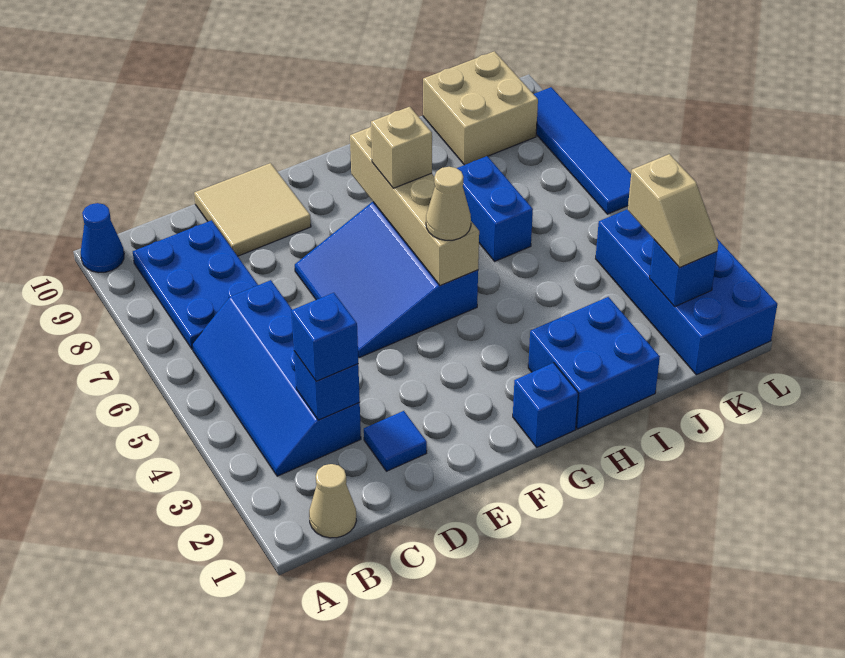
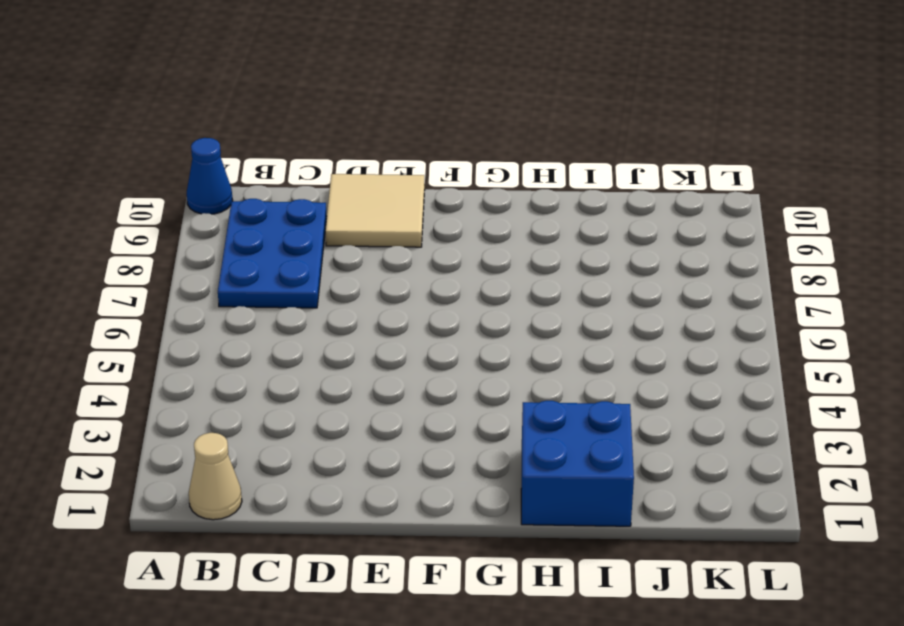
none -> blue slope B3:C6 level 1 top C
none -> blue tile D2 level 1
none -> blue slope E5:G7 level 1 top G

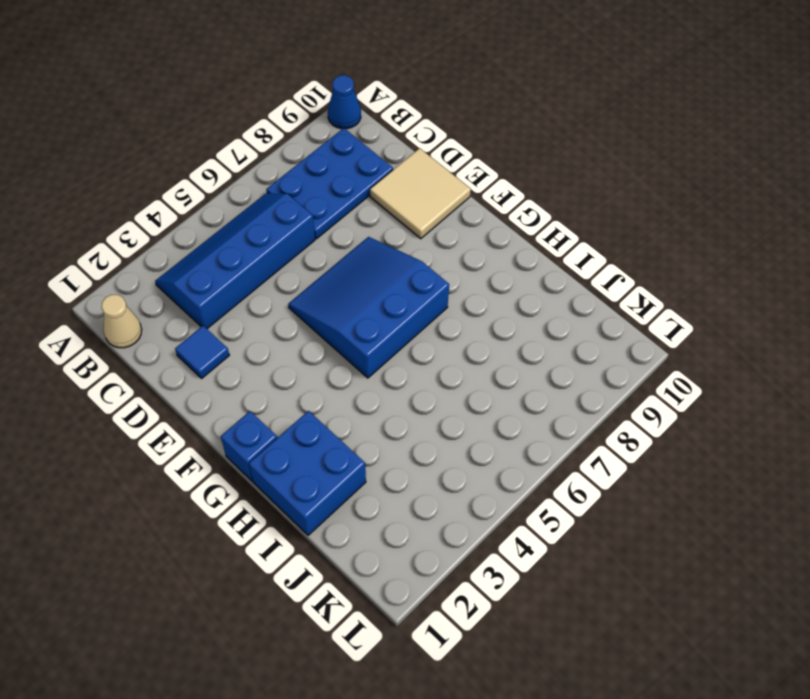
none -> blue brick I6:I7 level 1
none -> tan brick J9:K10 level 1
none -> blue brick K1:L4 level 1

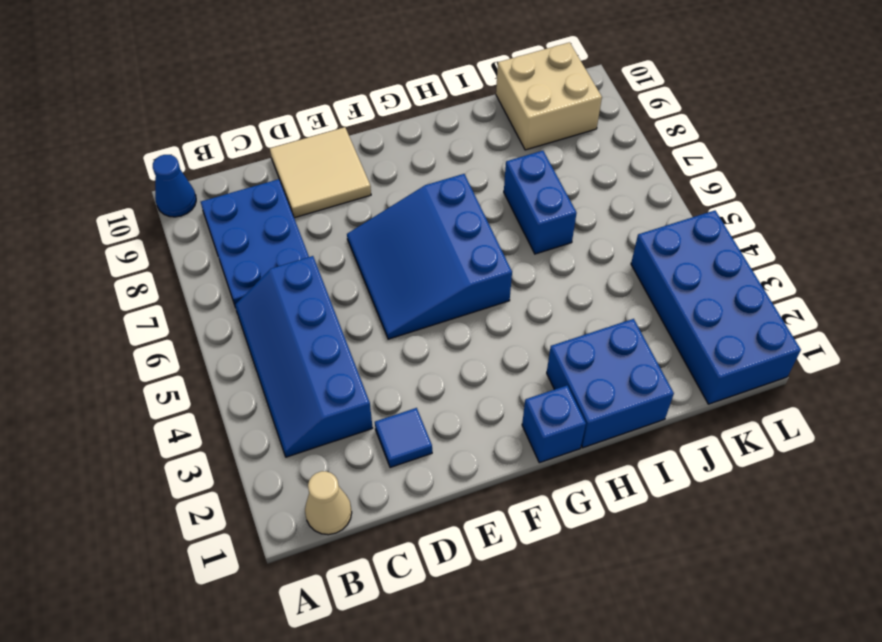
none -> blue tile L6:L9 level 1
none -> blue brick C3 level 2
none -> tan brick G5:G8 level 2

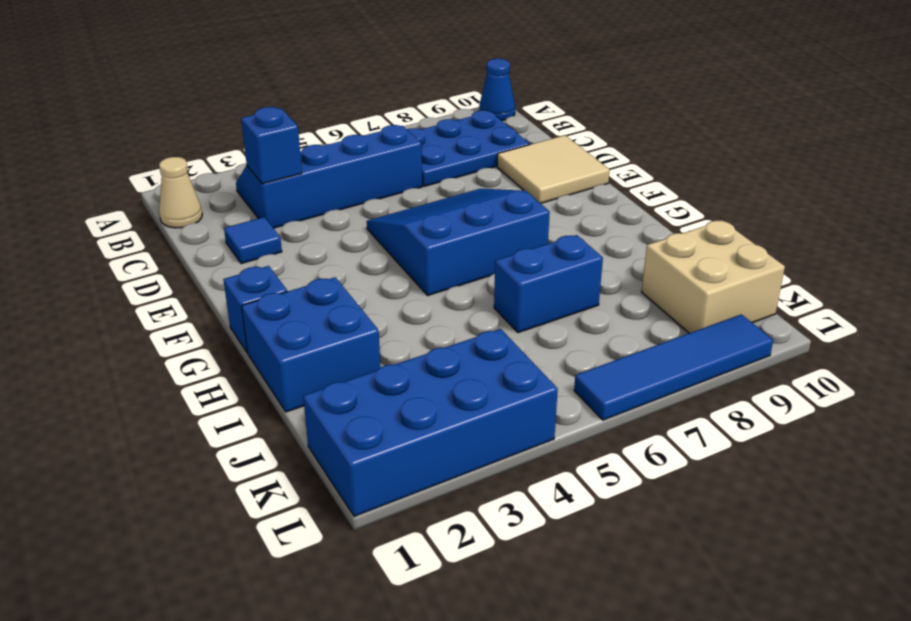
none -> tan brick G5:G8 level 2
none -> blue brick K2 level 2
none -> blue brick C3 level 3

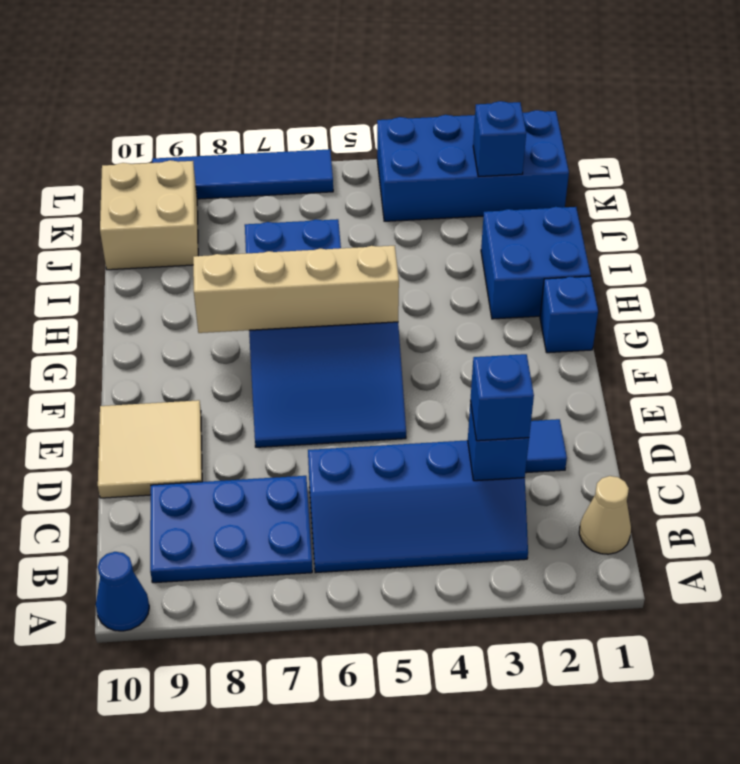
none -> tan cone G5 level 3
none -> tan brick G7 level 3
none -> tan slope K2:K3 level 3 top 3

